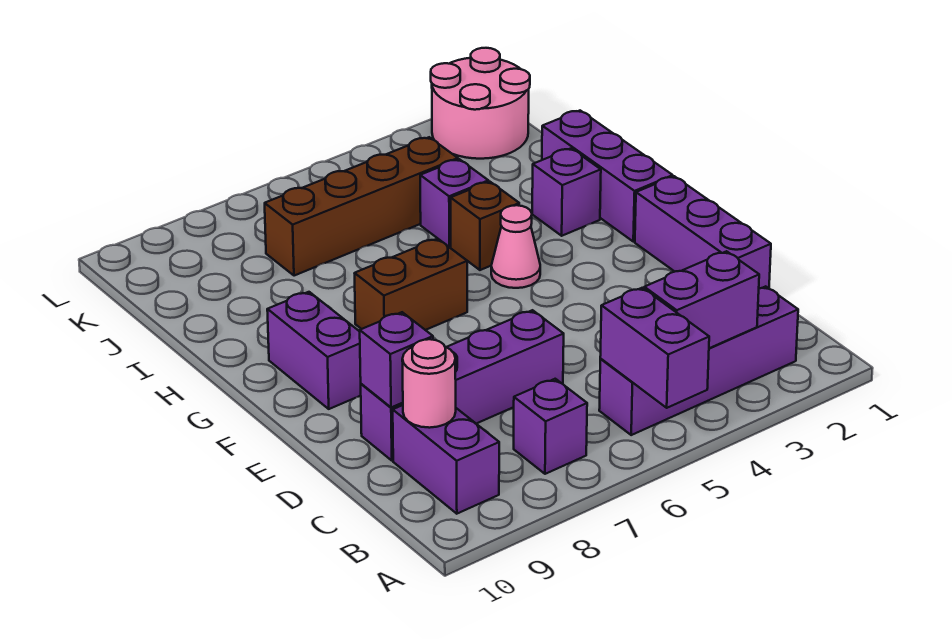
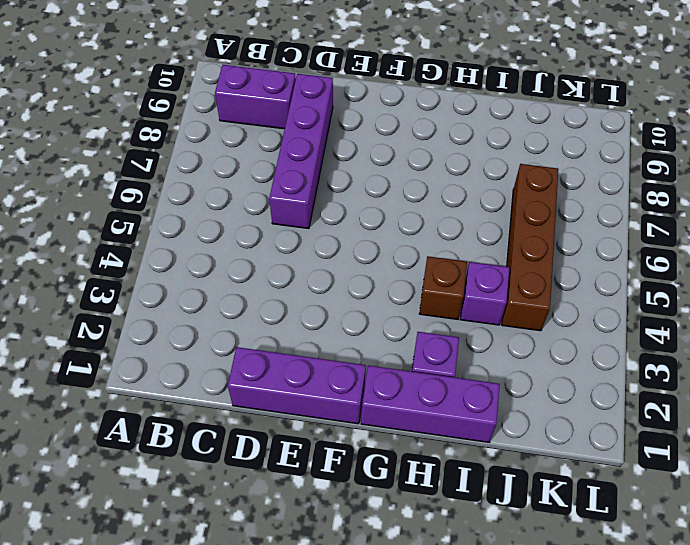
none -> purple brick B2:B5 level 1
none -> purple brick B7 level 1
none -> purple brick F9:G9 level 1

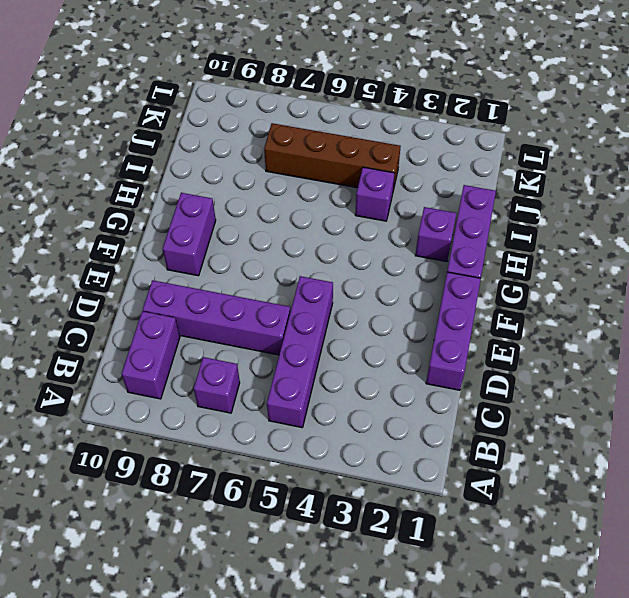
purple brick B5:E5 level 1 -> purple brick B2:B5 level 1
none -> pink cone G4 level 1
none -> brown brick G6:G7 level 1
none -> brown brick H4 level 1

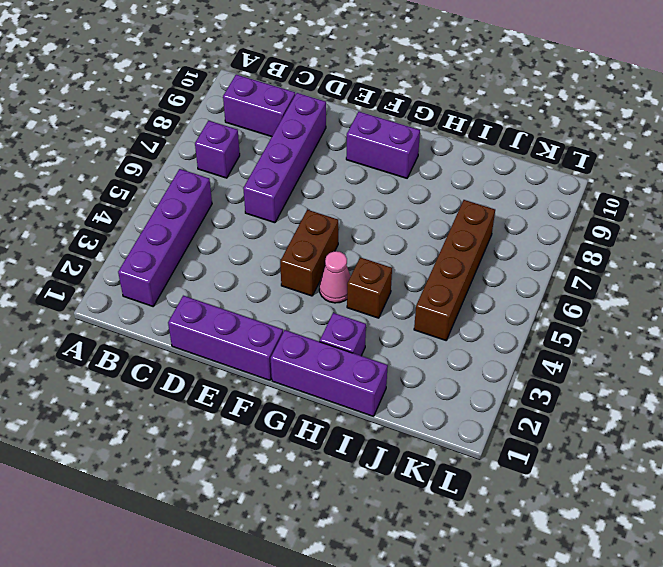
brown brick F4:F5 level 1 -> brown brick G6:G7 level 1
none -> purple brick I4 level 1
none -> pink round brick K1:L2 level 1
none -> purple brick A5:B5 level 2

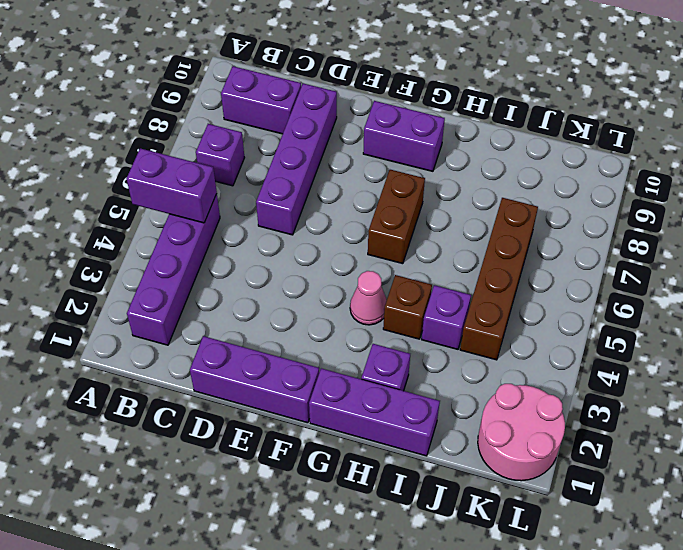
none -> purple brick B3:B4 level 2
none -> pink round brick C9 level 2
none -> purple brick D9 level 2

